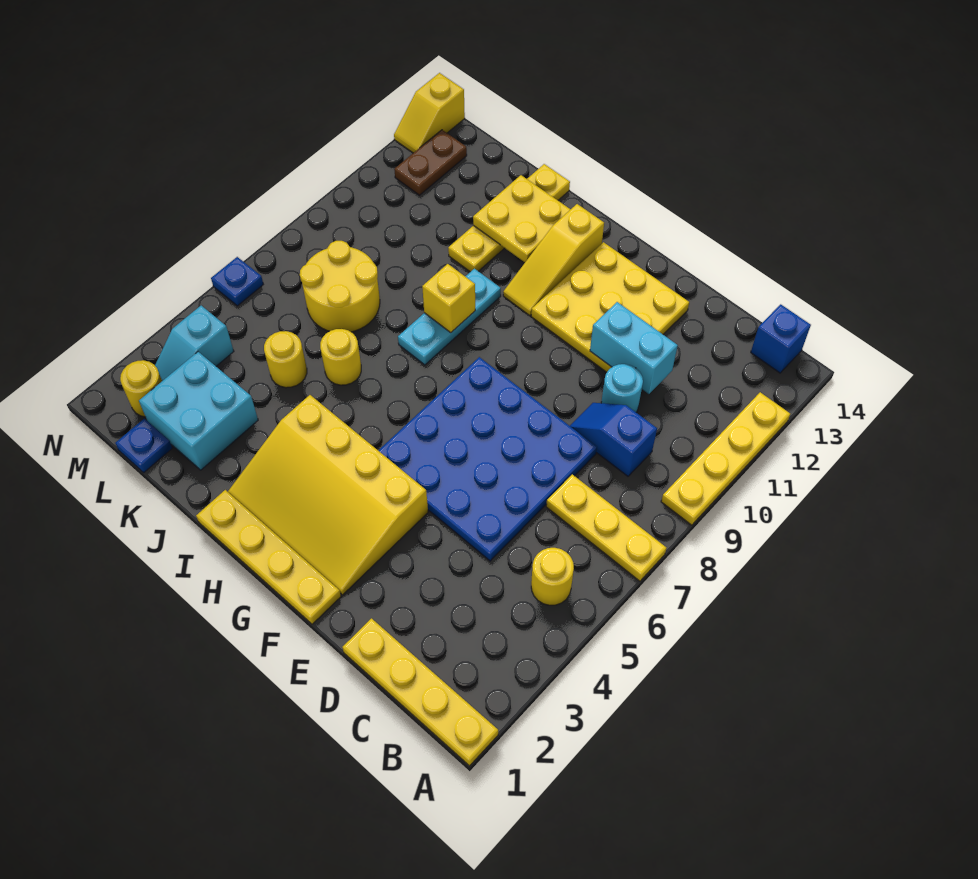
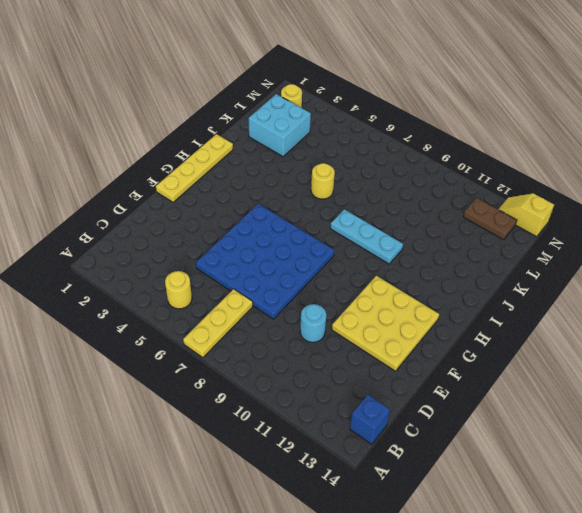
none -> yellow plate A1:D1 level 1
none -> yellow plate A9:A12 level 1
none -> blue slope C9:D9 level 1 top C

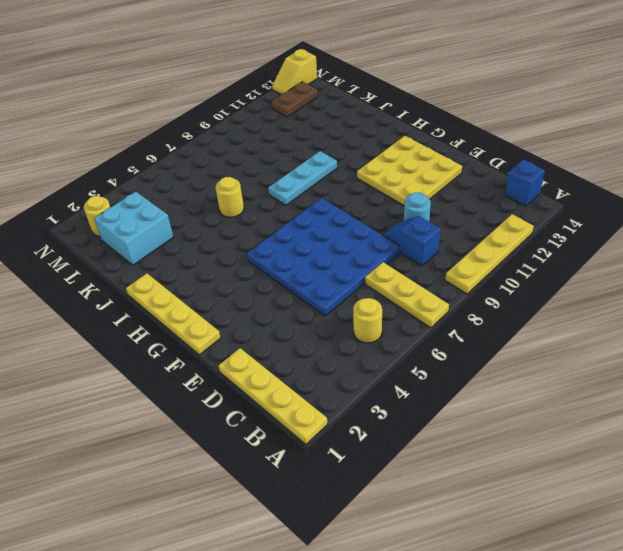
none -> yellow slope F2:I4 level 1 top 4
none -> yellow slope H11:H13 level 1 top 13
none -> yellow plate J11:J14 level 1

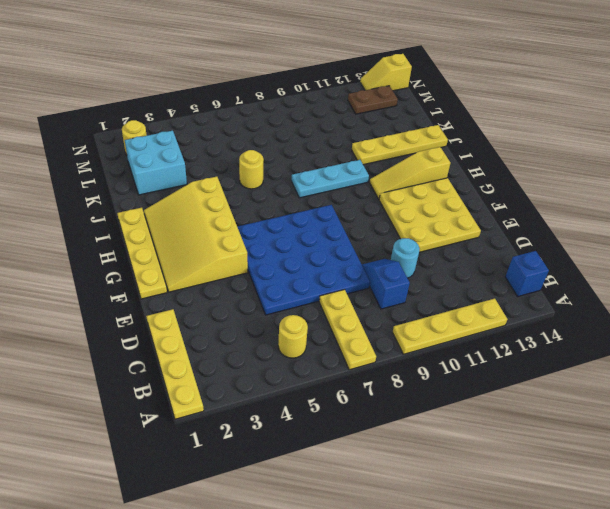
none -> yellow round brick K5 level 1
none -> yellow round brick K7:L8 level 1
none -> blue plate L1 level 1

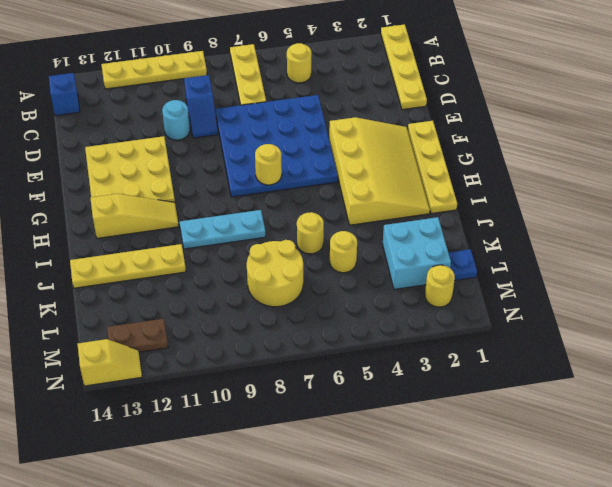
yellow round brick G7 level 2 -> none
none -> cyan slope M3:M4 level 1 top 4
none -> blue plate N6 level 1
none -> cyan brick D11:E11 level 2

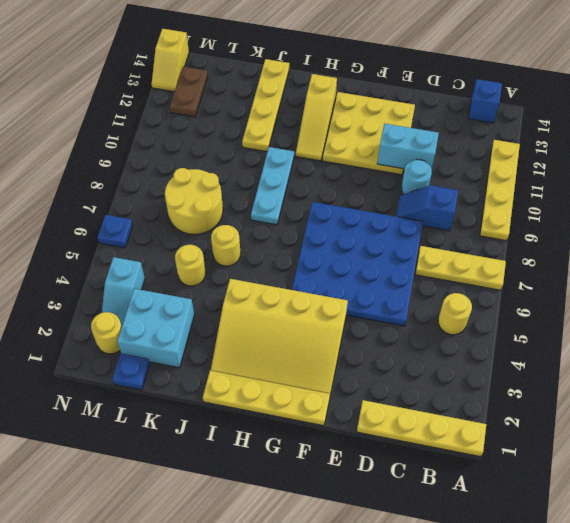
none -> yellow brick I9 level 2
none -> yellow plate I12:J13 level 2

